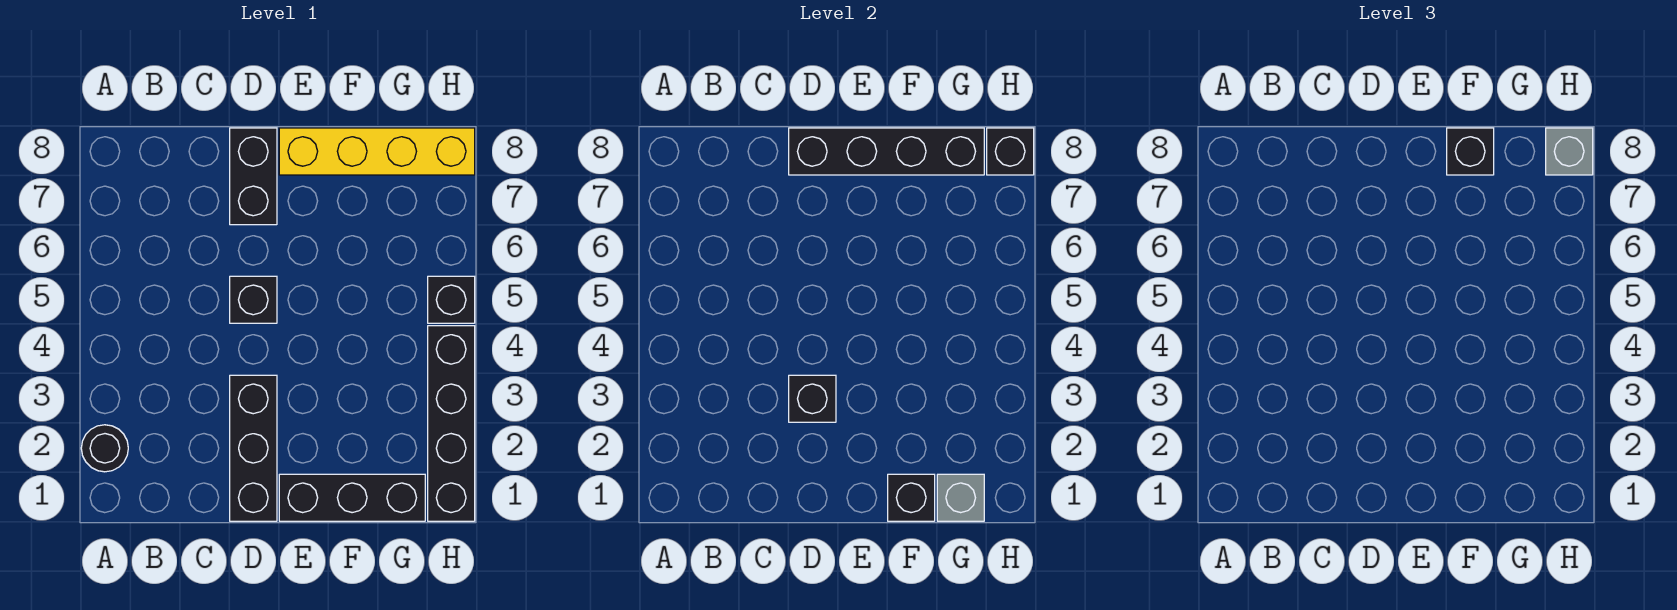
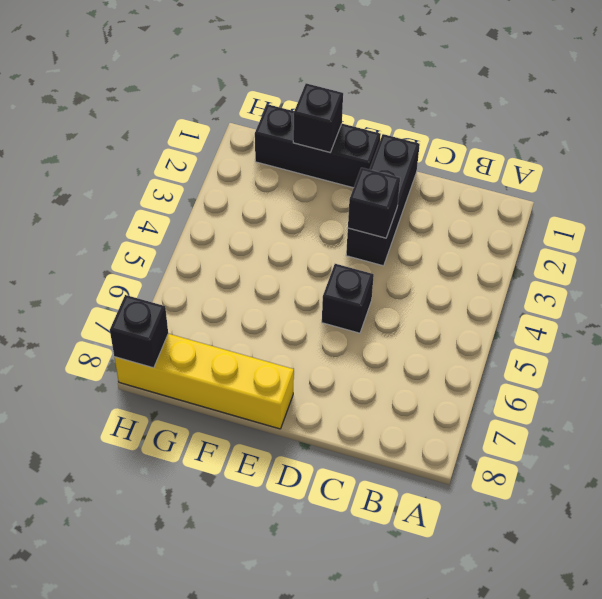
none -> black round brick A2 level 1
none -> black brick D7:D8 level 1
none -> black brick H1:H4 level 1

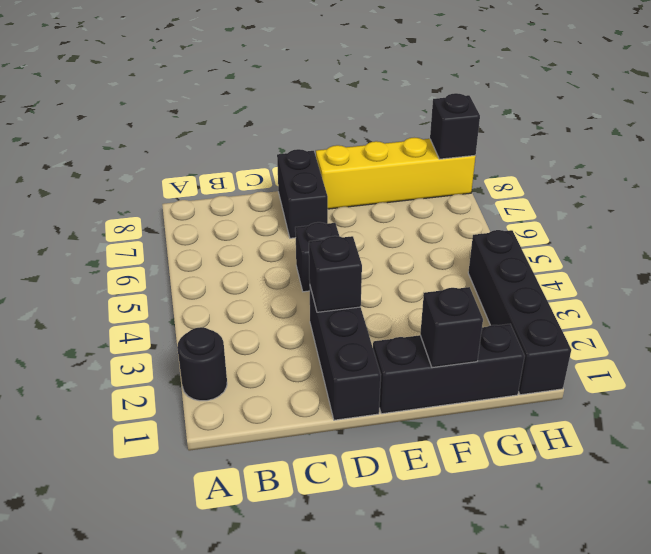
none -> black brick H5 level 1
none -> black brick D8:G8 level 2
none -> grey brick G1 level 2

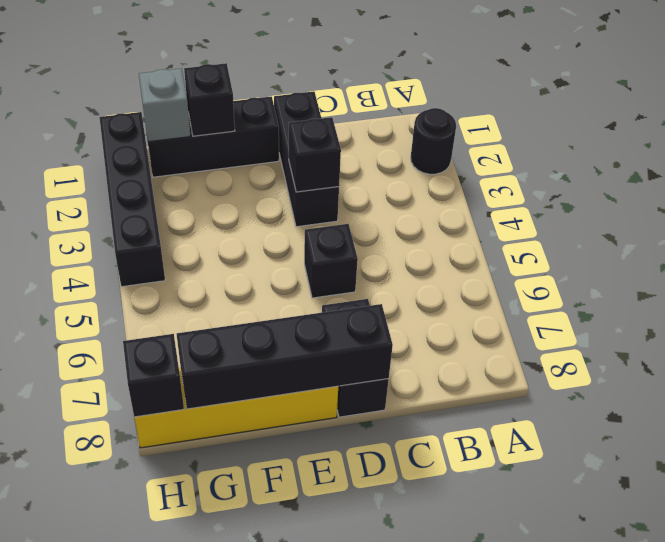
none -> black brick H5 level 1
none -> black brick F8 level 3
none -> grey brick H8 level 3

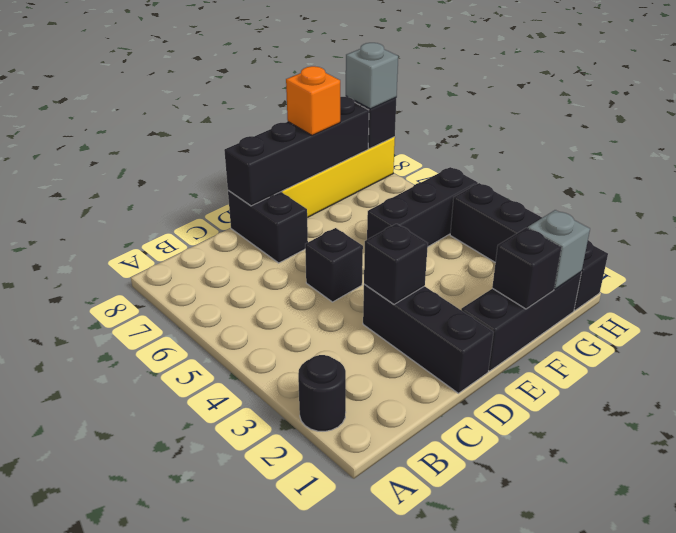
black brick F5:H5 level 1 -> black brick H5 level 1
orange brick F8 level 3 -> black brick F8 level 3

